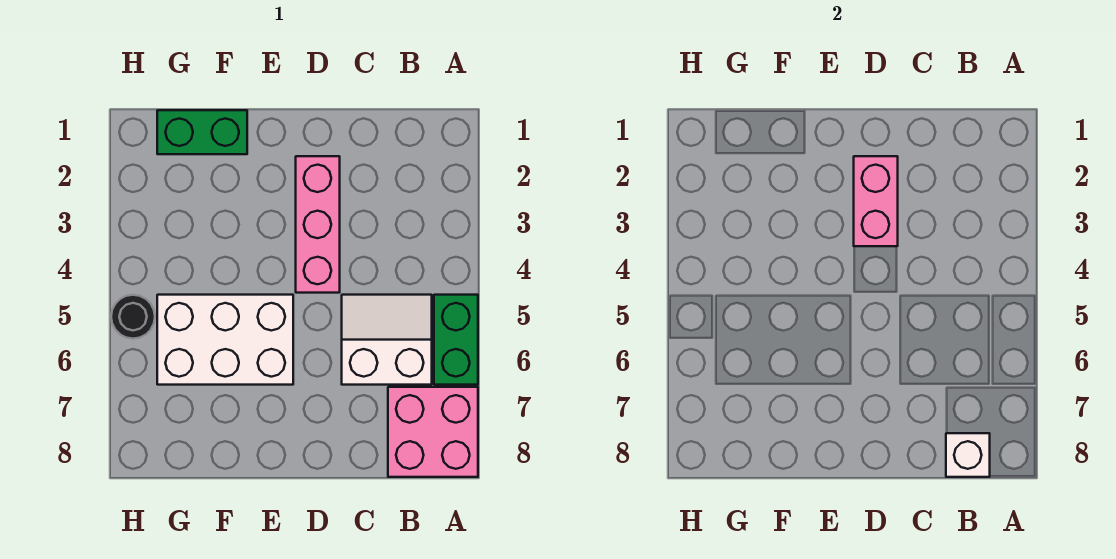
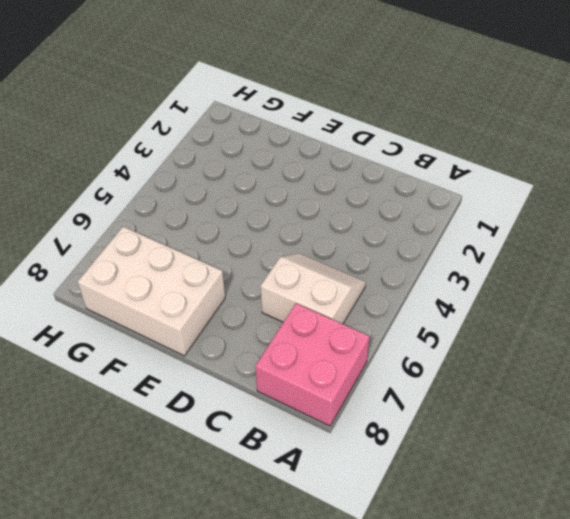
white brick E7:G8 level 1 -> white brick E5:G6 level 1
none -> green brick A5:A6 level 1
none -> pink brick D2:D4 level 1

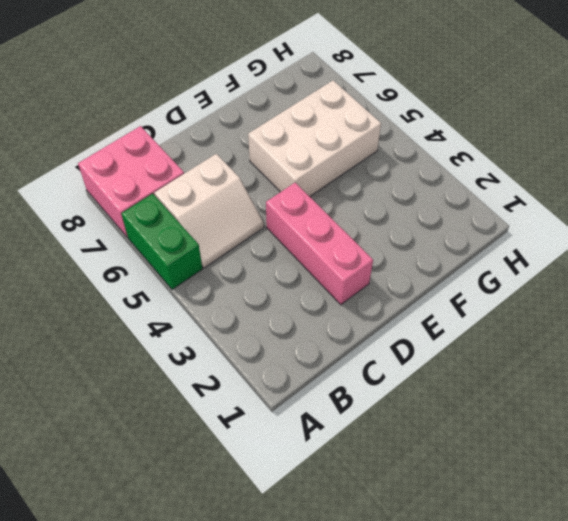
none -> green brick F1:G1 level 1
none -> black round brick H5 level 1

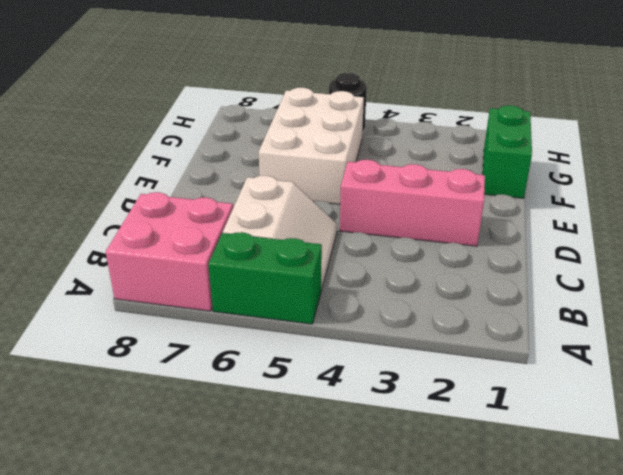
none -> white brick B8 level 2
none -> pink brick D2:D3 level 2

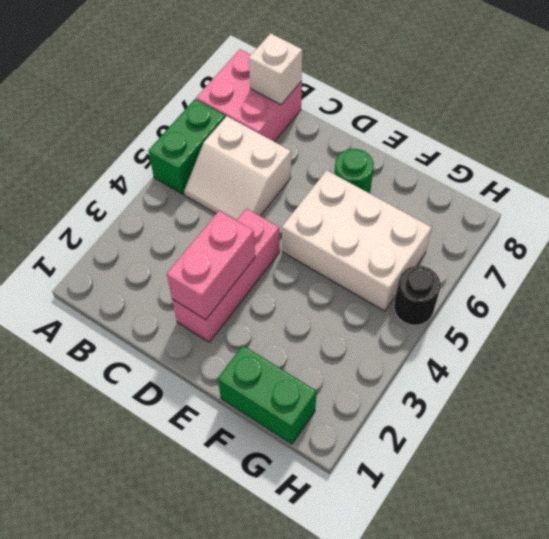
green round brick E7 level 1 -> none

